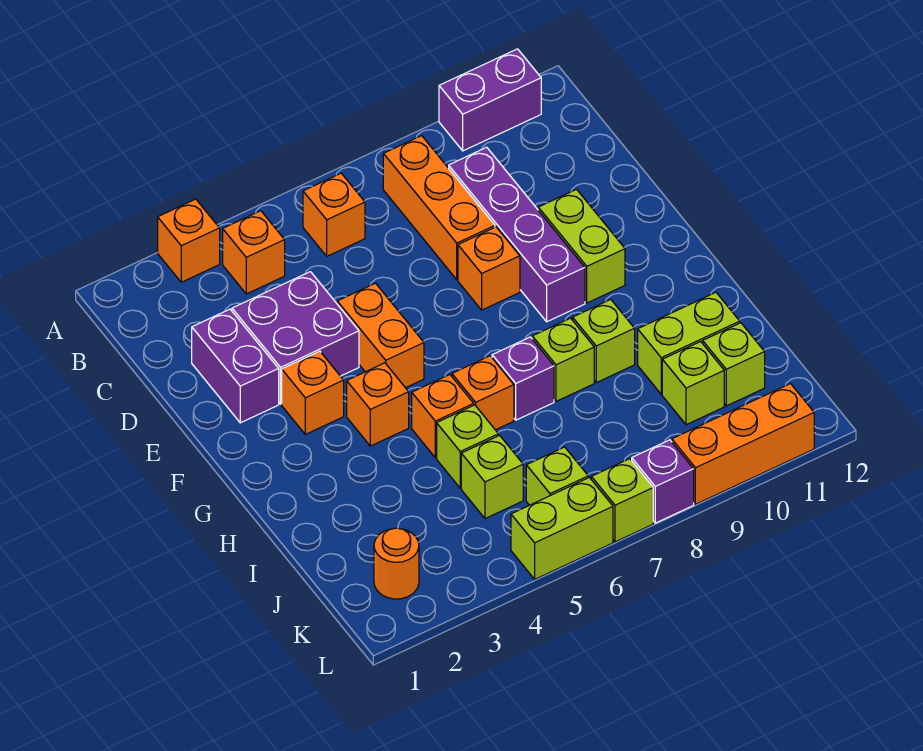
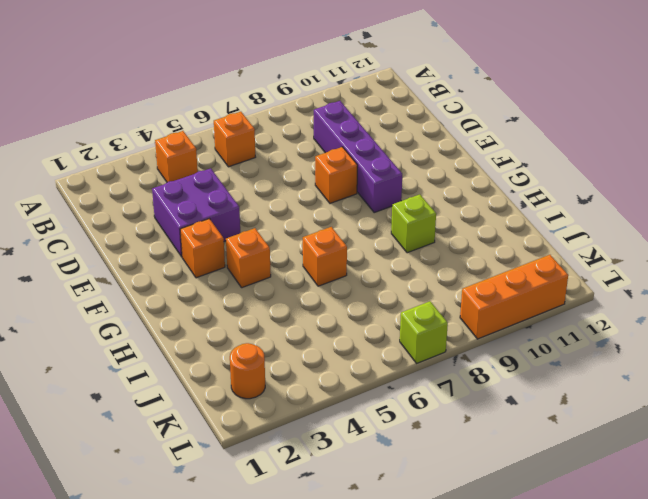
none -> orange brick A3 level 1
none -> purple brick A10:A11 level 1
none -> orange brick B8:D8 level 1

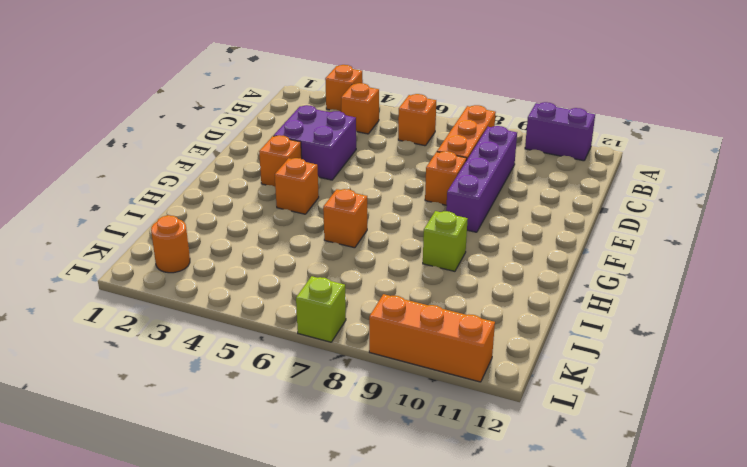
none -> purple brick D2:E2 level 1
none -> orange brick E5:F5 level 1
none -> lime brick E10:F10 level 1

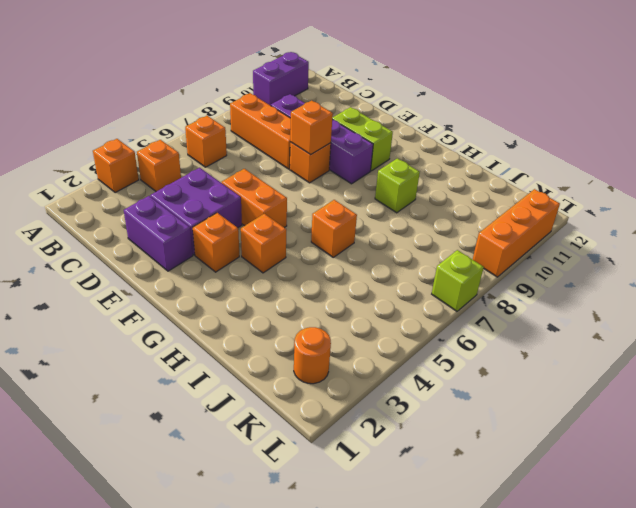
orange brick E8 level 2 -> orange brick H5 level 1
none -> purple brick H7 level 1
none -> lime brick H8 level 1
none -> lime brick I5 level 1

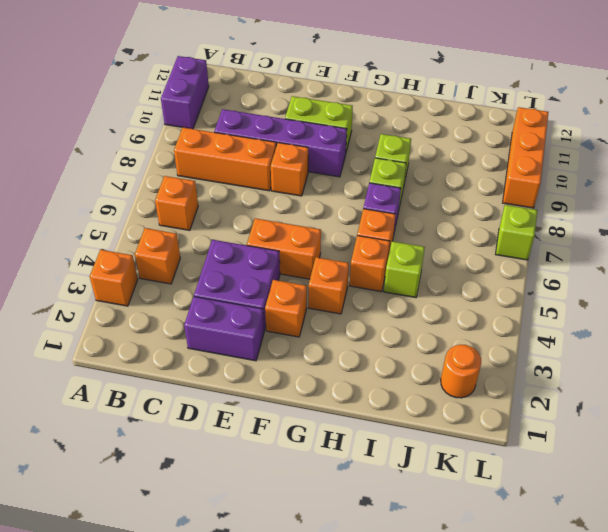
none -> lime brick I10:I11 level 1
none -> lime brick J5 level 1
none -> lime brick J10 level 1

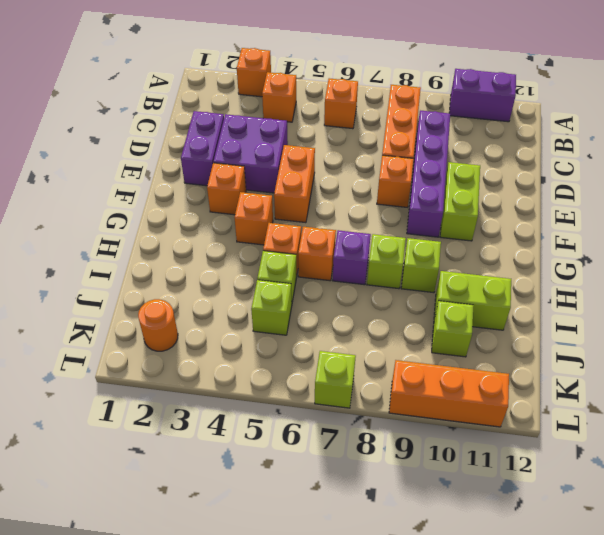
none -> lime brick J11 level 1
none -> lime brick K6 level 1
none -> lime brick L5:L6 level 1

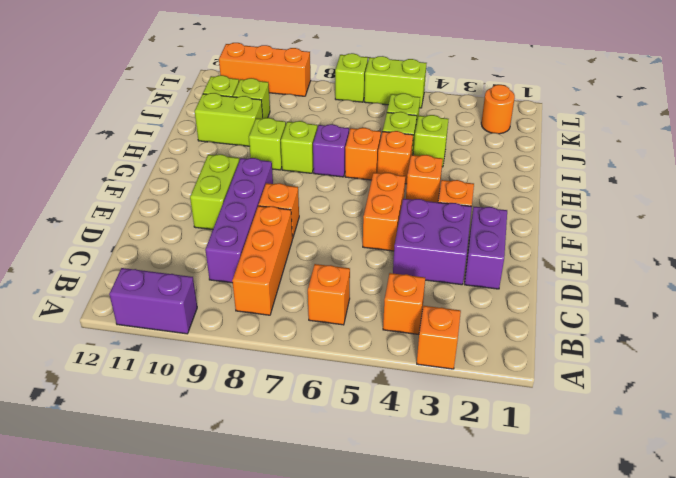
lime brick I4 level 1 -> lime brick K6 level 1
none -> purple brick L8 level 1

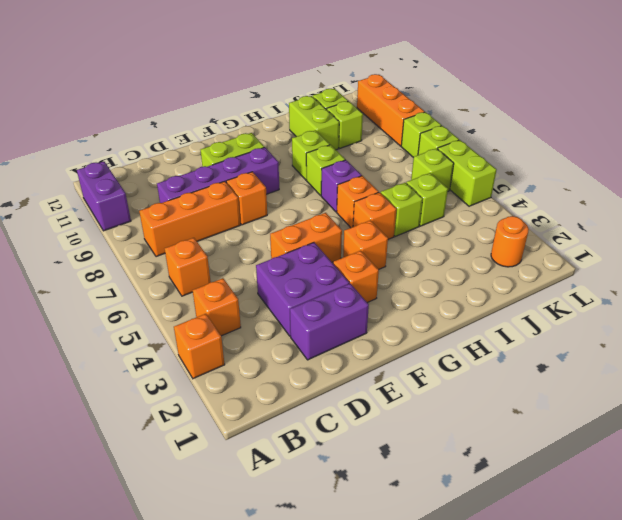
lime brick L8 level 1 -> purple brick L8 level 1

